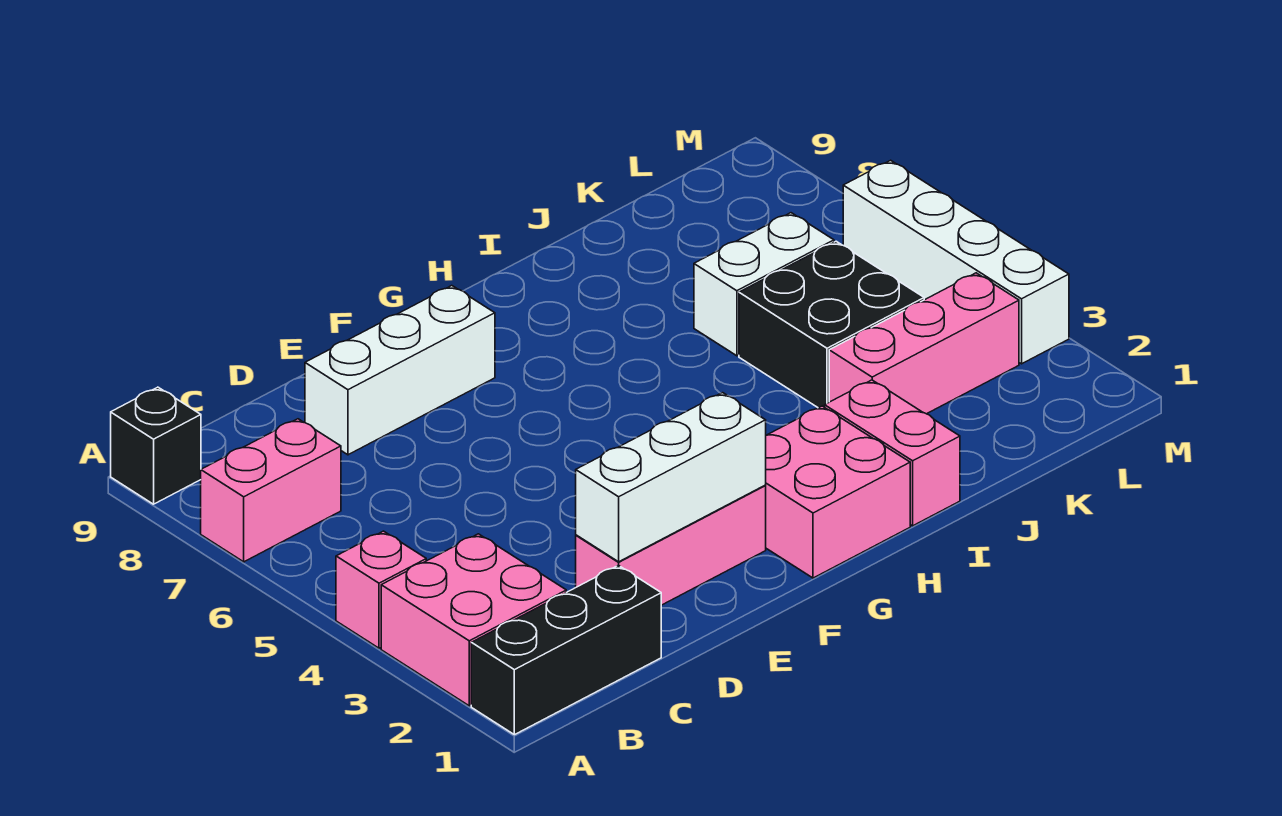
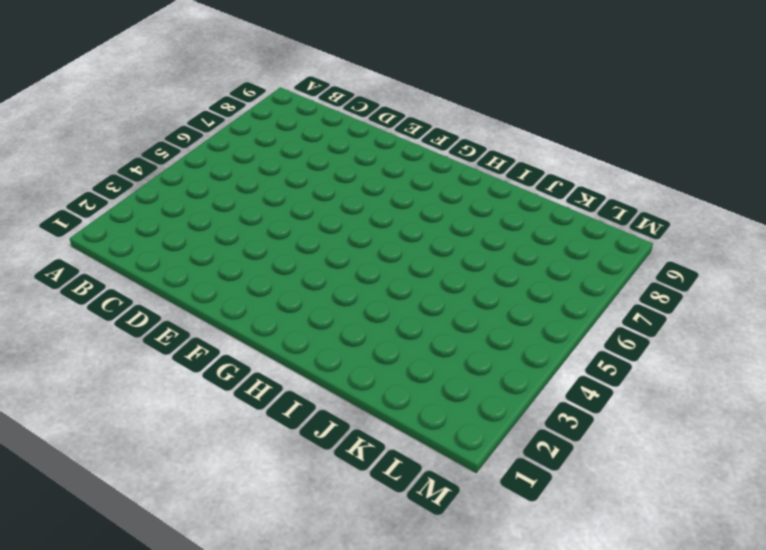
none -> black brick A1:C1 level 1
none -> pink brick A2:B3 level 1
none -> pink brick A4 level 1

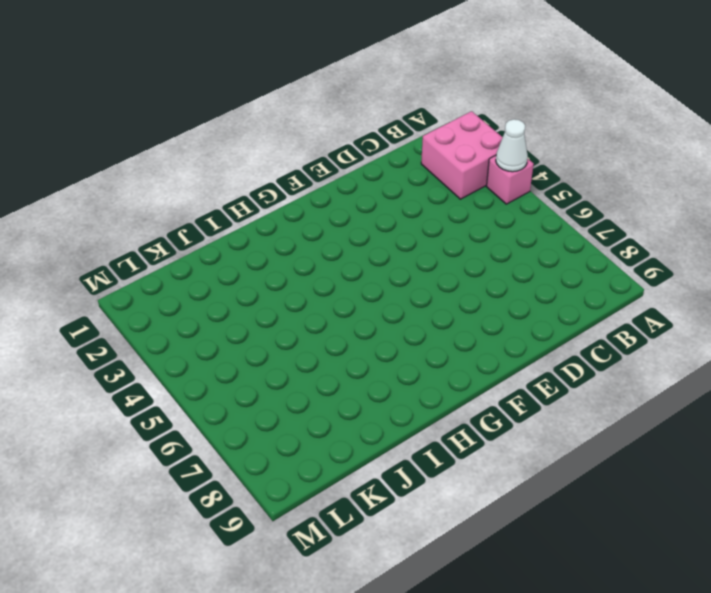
white cone A4 level 2 -> none
none -> black brick A1:C1 level 1
none -> pink brick A7:B7 level 1
none -> black brick A9 level 1

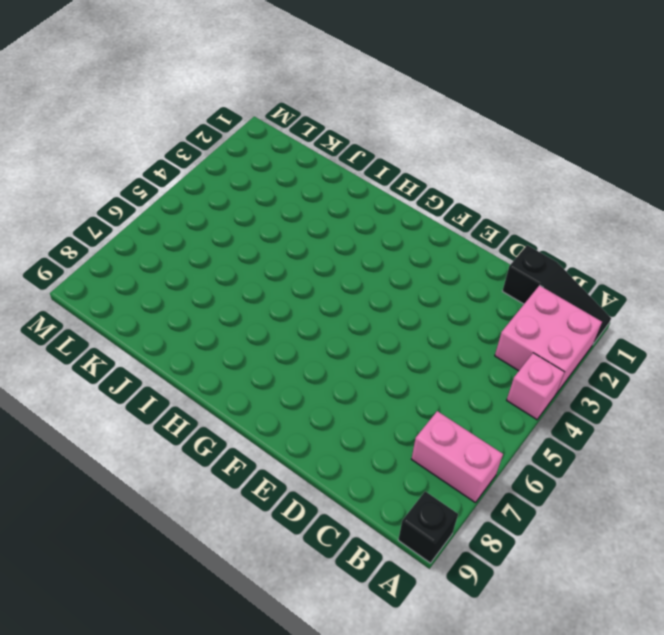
black slope A1:C1 level 1 top C -> black brick A1:C1 level 1
none -> pink brick D2:F2 level 1
none -> white brick D8:F8 level 1
none -> pink brick G1:H2 level 1

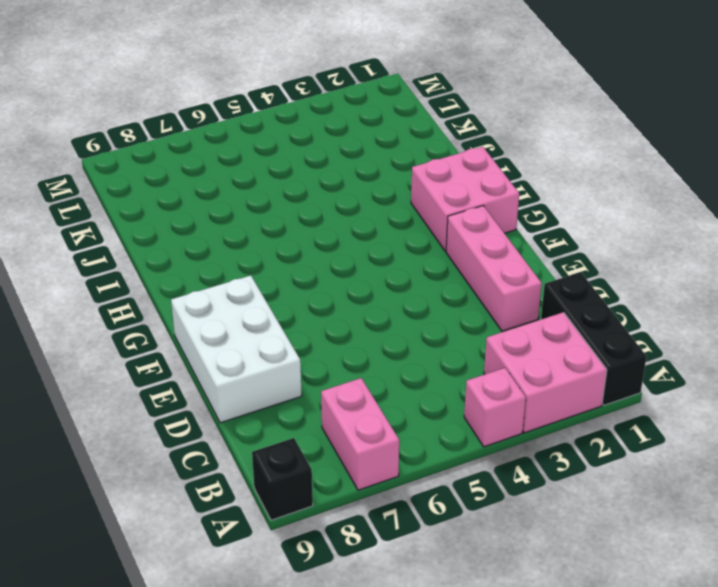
white brick D8:F9 level 1 -> white brick D8:F8 level 1
none -> pink brick I1:I2 level 1
none -> pink brick J3:L3 level 1
none -> black brick J4:K5 level 1

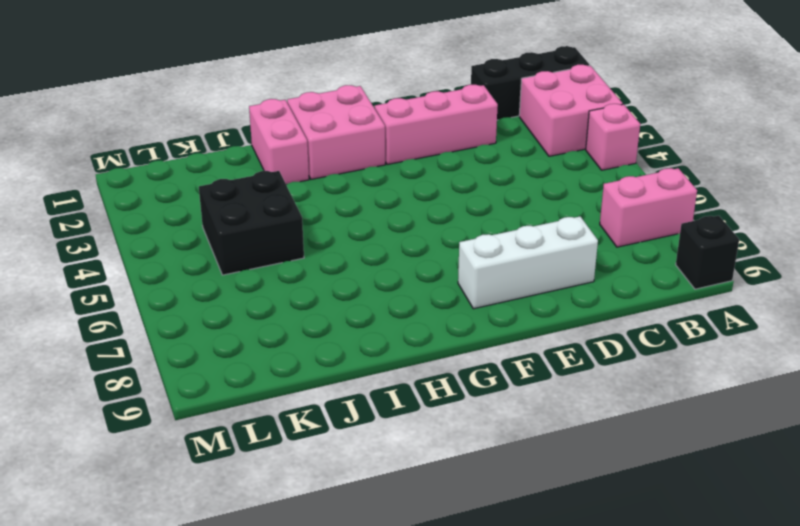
none -> pink brick J3:L3 level 1
none -> white brick J6:K6 level 1
none -> white brick M3:M6 level 1

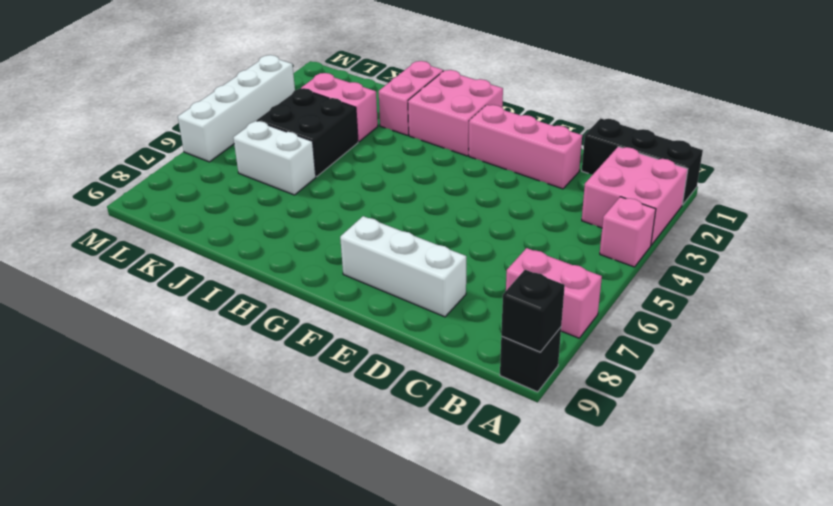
black brick A9 level 2 -> none
pink brick J3:K3 level 1 -> pink brick J3:L3 level 1
none -> white brick D2:F2 level 2

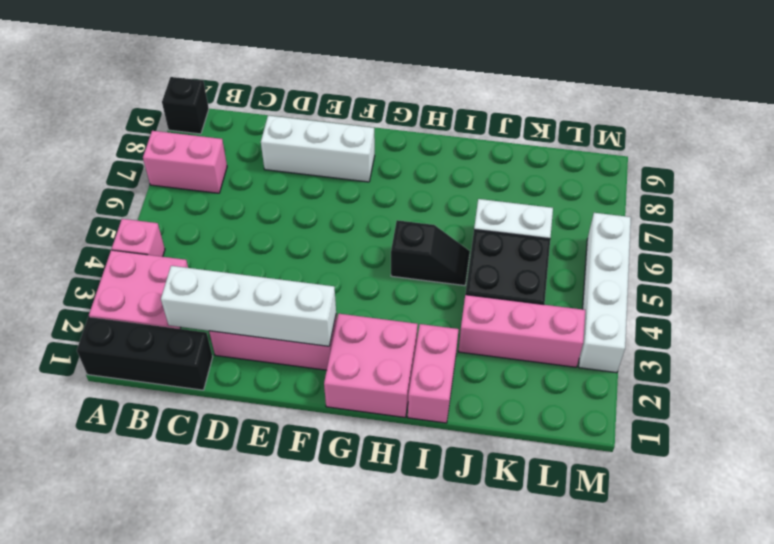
white brick C2:F2 level 2 -> white brick D2:F2 level 2
black slope H5:I5 level 1 top H -> none

